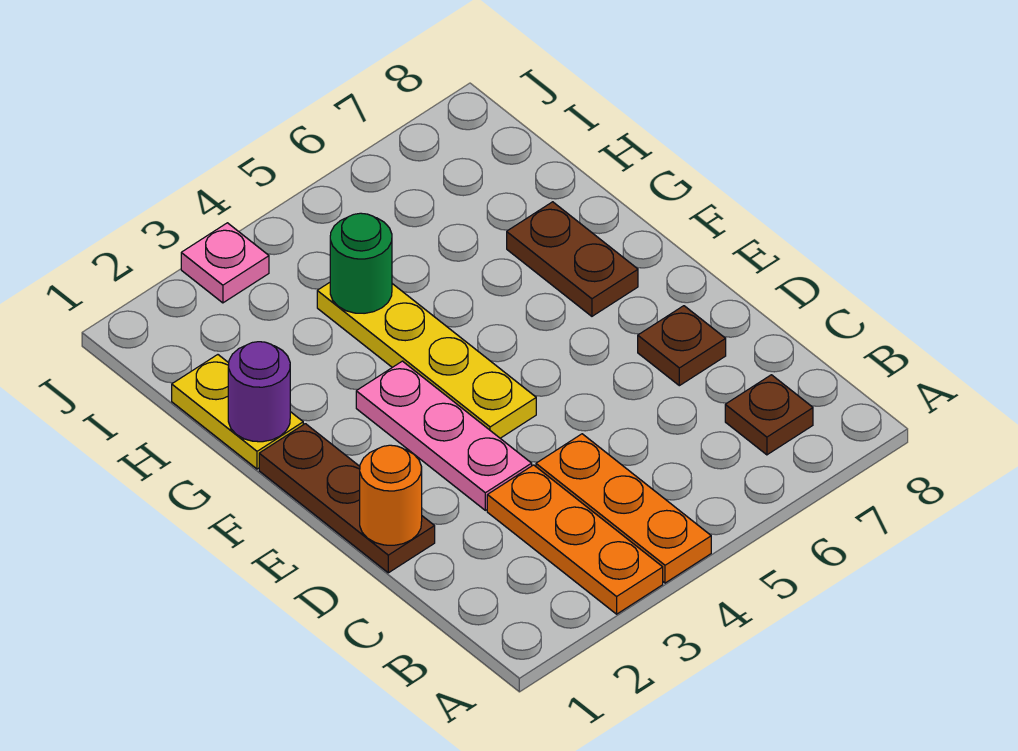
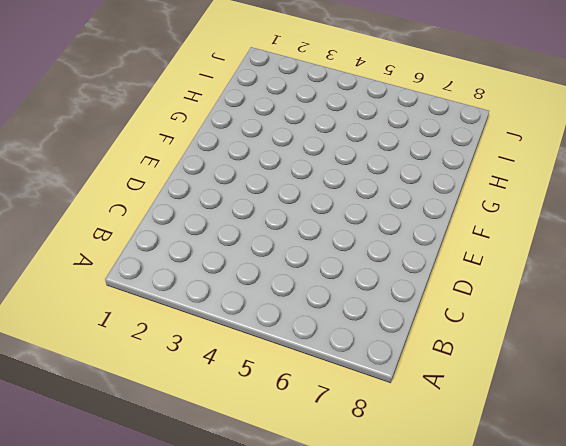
none -> orange plate A3:C3 level 1
none -> orange plate A4:C4 level 1
none -> brown plate B7 level 1

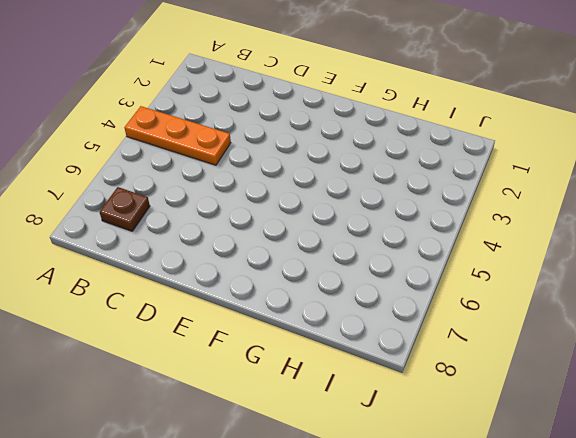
none -> orange plate A3:C3 level 1
none -> brown plate D1:F1 level 1
none -> pink plate D3:F3 level 1

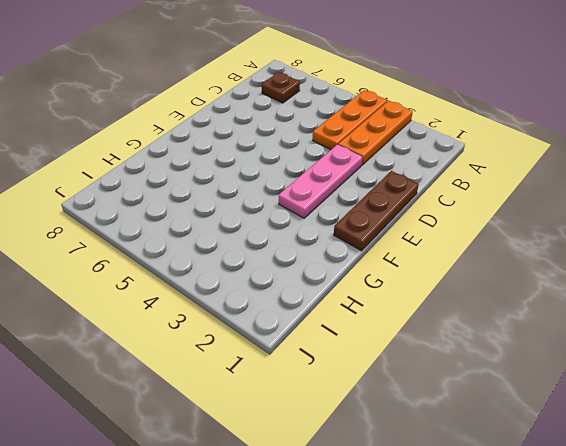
none -> brown plate D7 level 1
none -> yellow plate E4:H4 level 1
none -> brown plate F7:G7 level 1

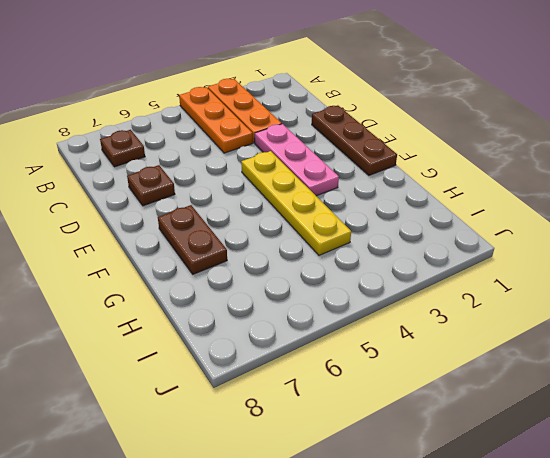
none -> yellow plate G1:H1 level 1
none -> pink plate J3 level 1
none -> orange round brick D1 level 2

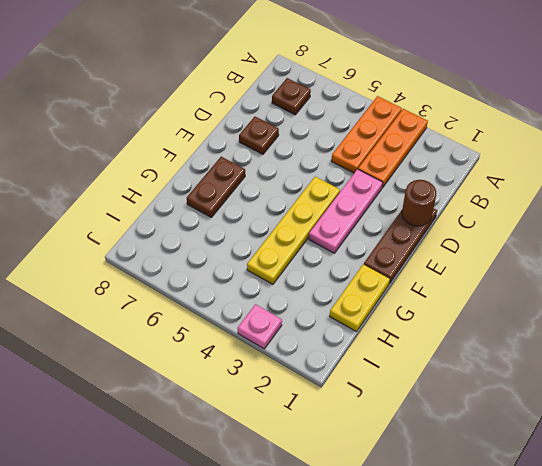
brown round brick D1 level 2 -> orange round brick D1 level 2
none -> purple round brick G1 level 2
none -> green round brick H4 level 2

